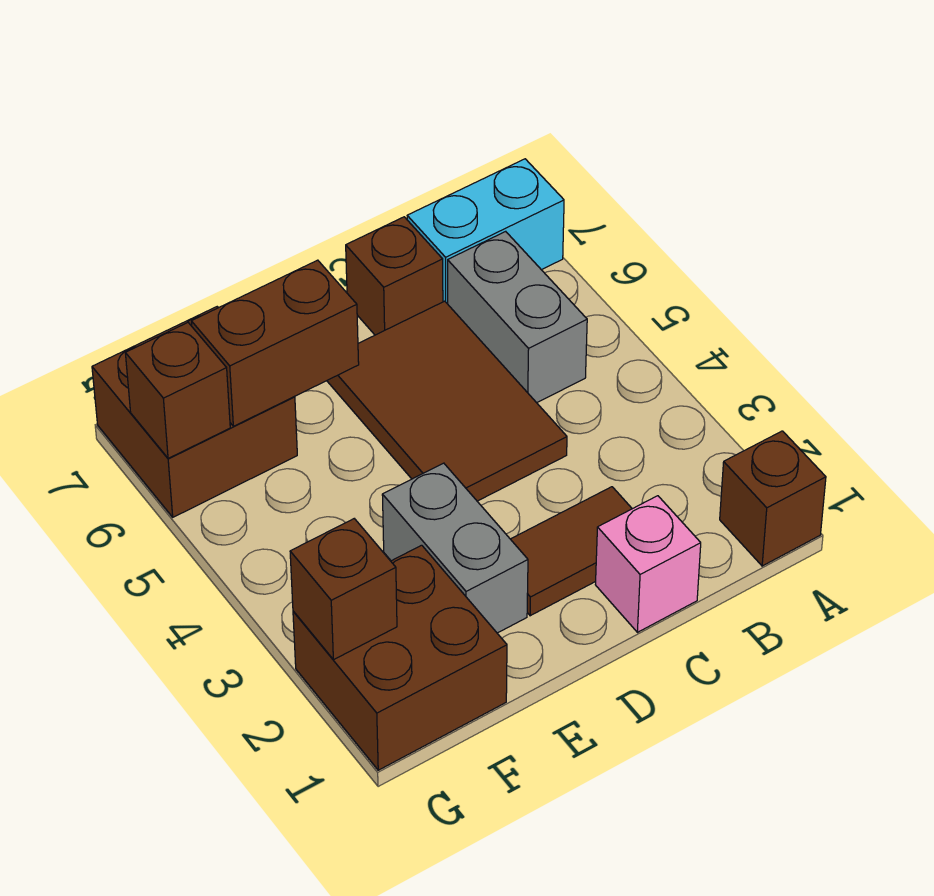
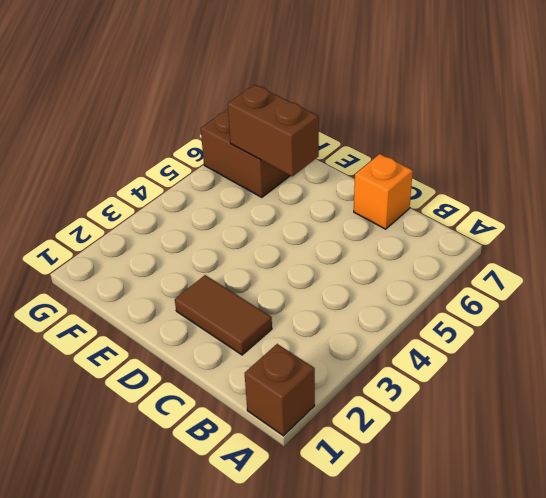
orange brick C7 level 1 -> brown brick C7 level 1
none -> cyan brick A7:B7 level 1
none -> grey brick B5:B6 level 1
none -> pink brick C1 level 1

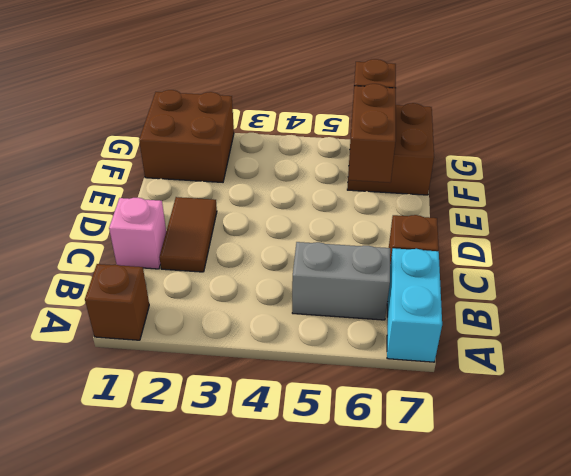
none -> brown tile C4:D6 level 1
none -> grey brick E2:E3 level 1
none -> brown brick G2 level 2

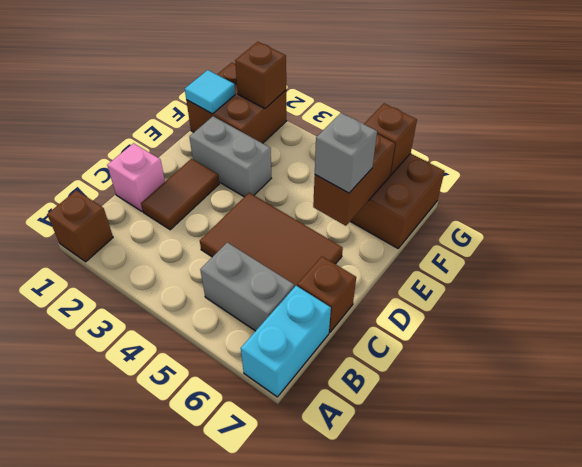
grey brick E6 level 3 -> none
cyan tile F1 level 2 -> none

